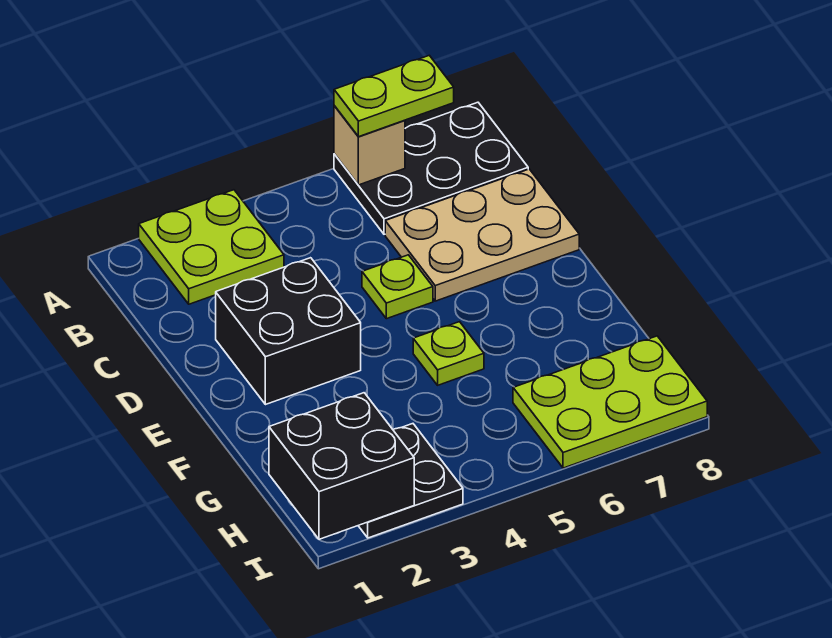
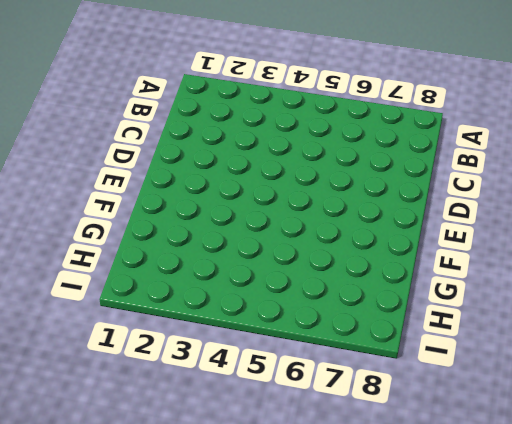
none -> lime plate A2:B3 level 1
none -> black plate A6:B8 level 1

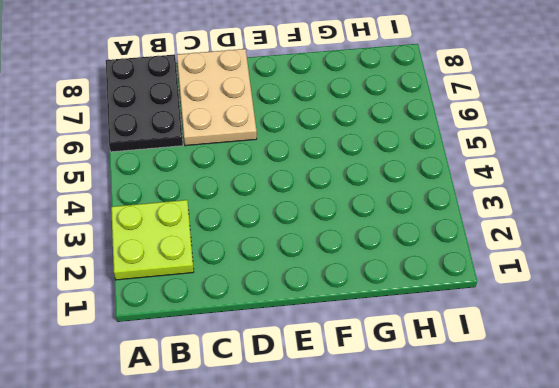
none -> black brick D2:E3 level 1
none -> lime plate D5 level 1

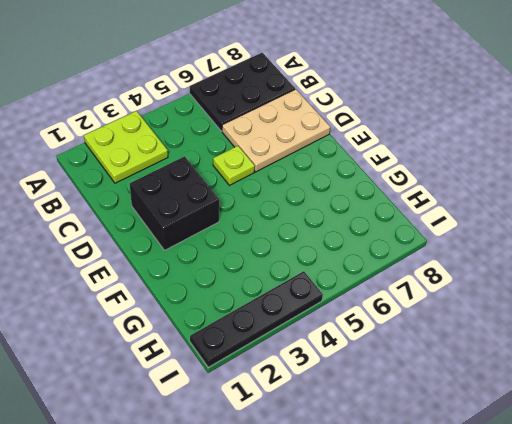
black plate I1:I4 level 1 -> black plate H2:I3 level 1
none -> lime plate F5 level 1
none -> lime plate H6:I8 level 1

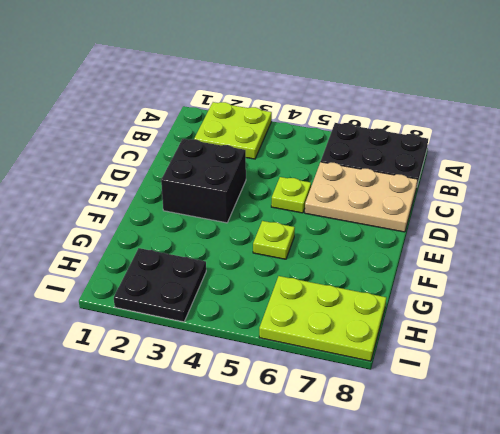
none -> tan brick A6 level 2
none -> black brick H1:I2 level 2

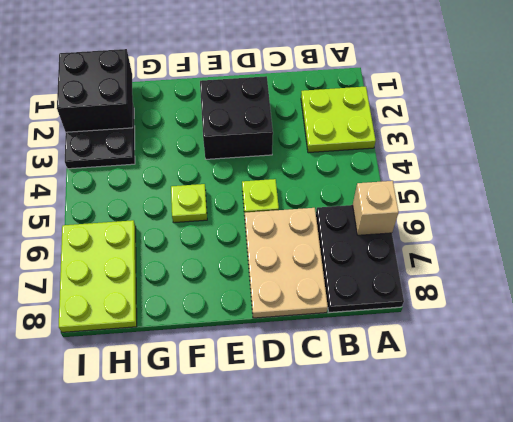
none -> lime plate A6:A7 level 3

